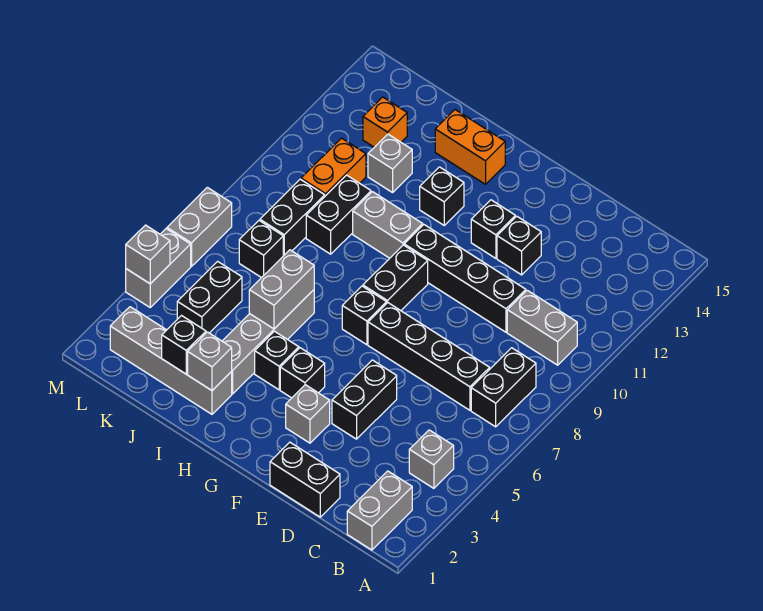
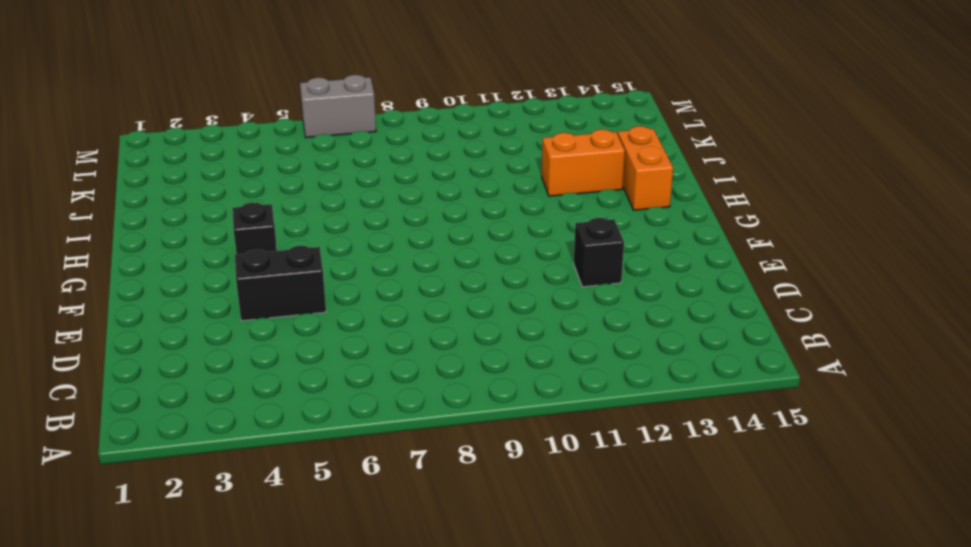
orange brick I12:I13 level 1 -> orange brick K10:K11 level 1
none -> grey brick B1:B2 level 1
none -> grey brick B4 level 1
none -> black brick B7:B8 level 1
none -> grey brick B10:C10 level 1

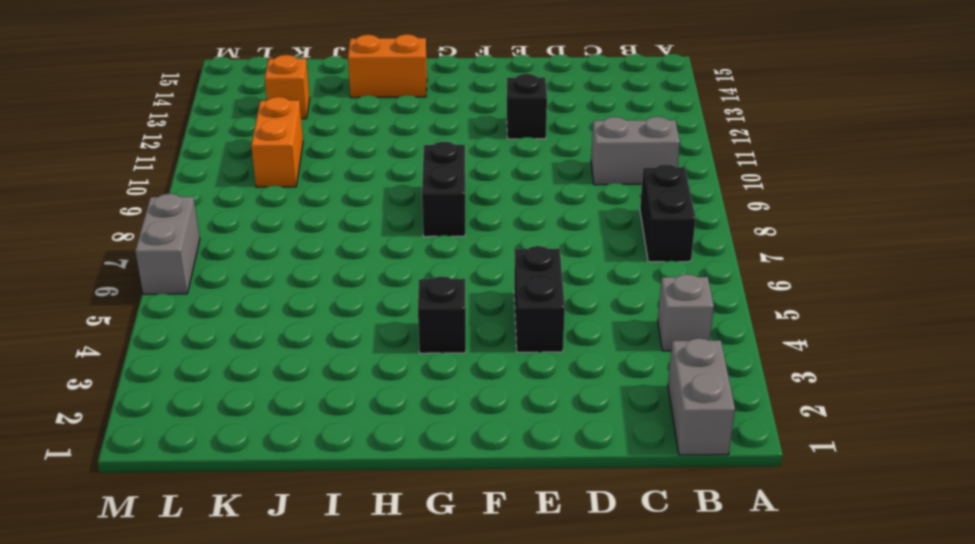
none -> black brick C7:F7 level 1
none -> black brick D1:E1 level 1
none -> black brick D10:G10 level 1
none -> grey brick F3 level 1

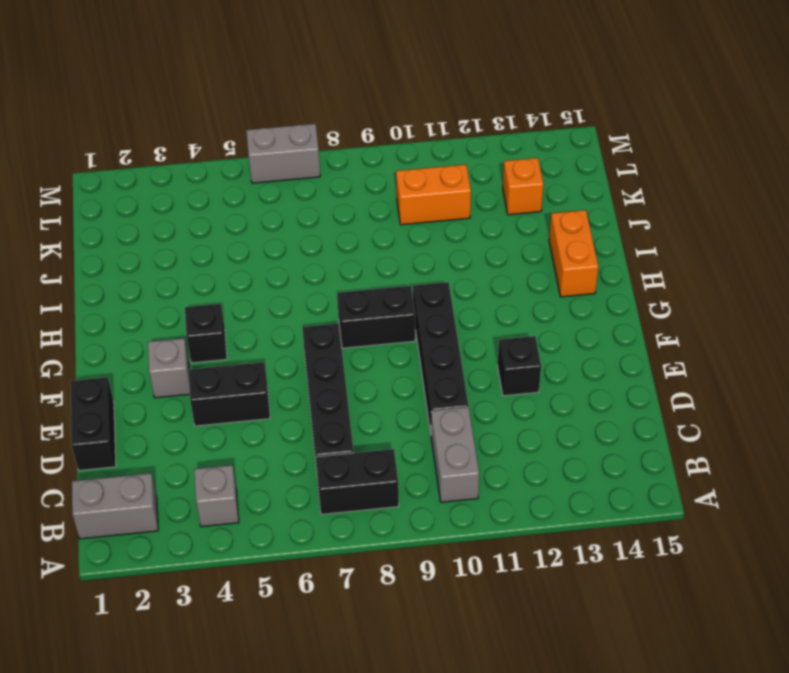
none -> black brick F12 level 1
none -> black brick G7 level 1
none -> black brick H4 level 1
none -> grey brick H10:I10 level 1

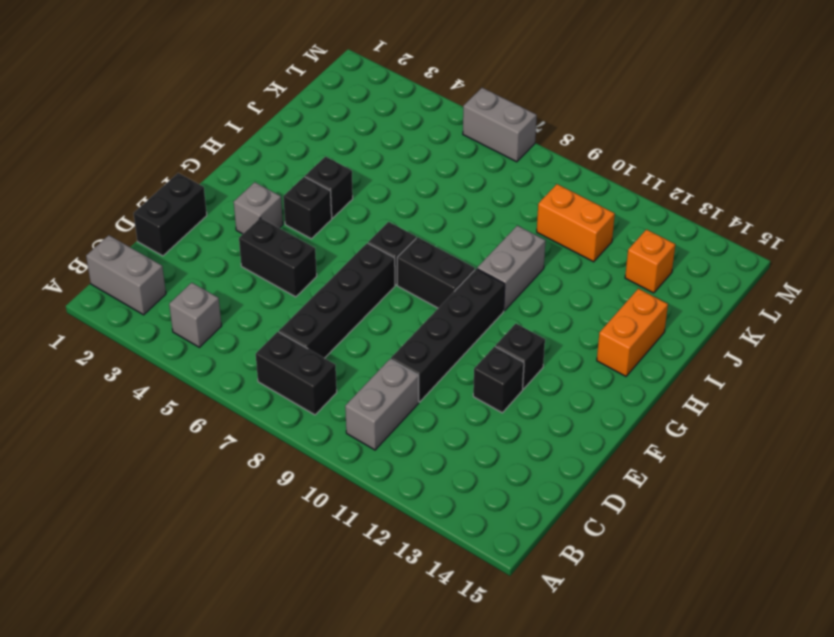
none -> black brick H12 level 1
none -> grey brick I2:L2 level 1
none -> grey brick I3:I6 level 1
none -> black brick J9:J10 level 1

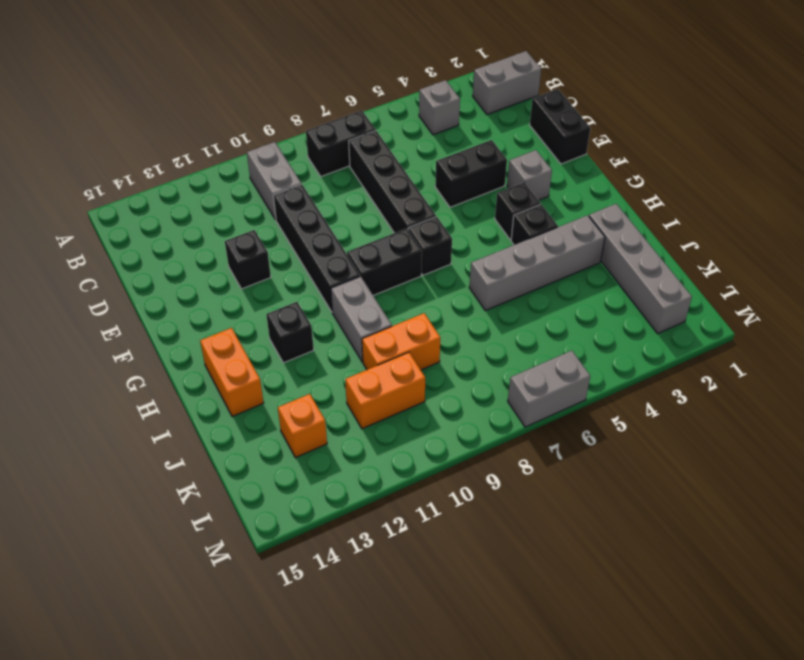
orange brick J9:J10 level 1 -> black brick J9:J10 level 1
none -> black brick F12 level 1
none -> grey brick J12 level 1
none -> black brick K4:K5 level 1
none -> black brick K7 level 1

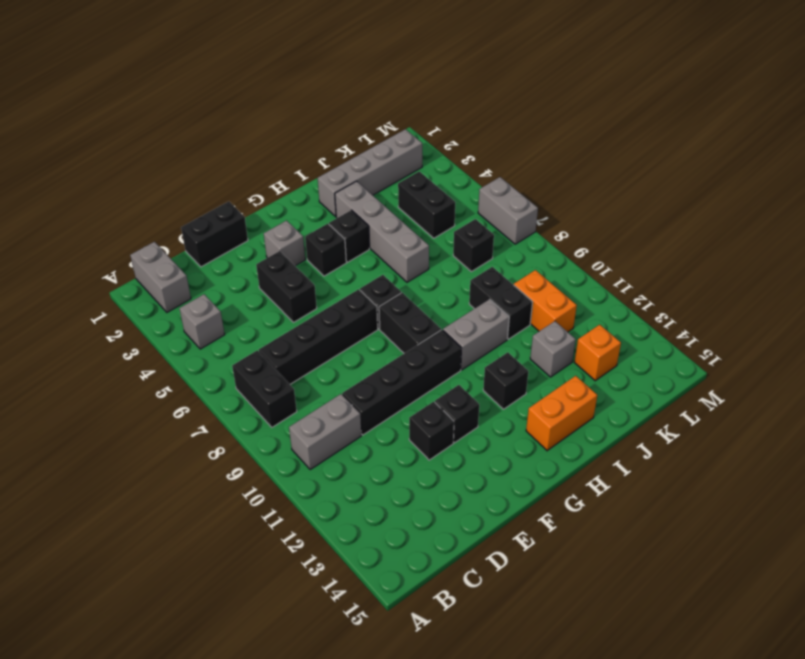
none -> black brick K8:K9 level 1
none -> grey brick M4:M5 level 1
none -> grey brick I2 level 2
none -> grey brick I5:I6 level 2

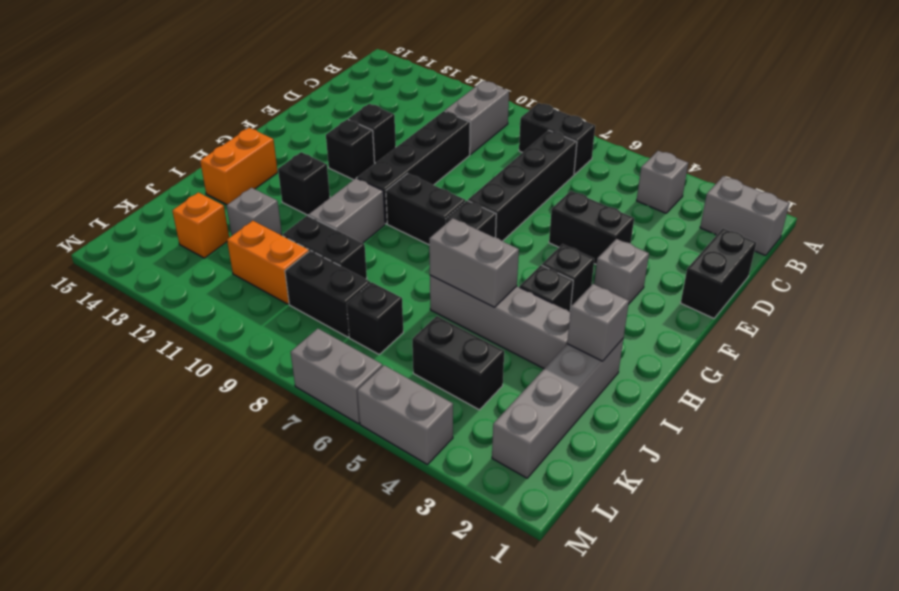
none -> black brick J2 level 2
none -> grey brick M4 level 2

